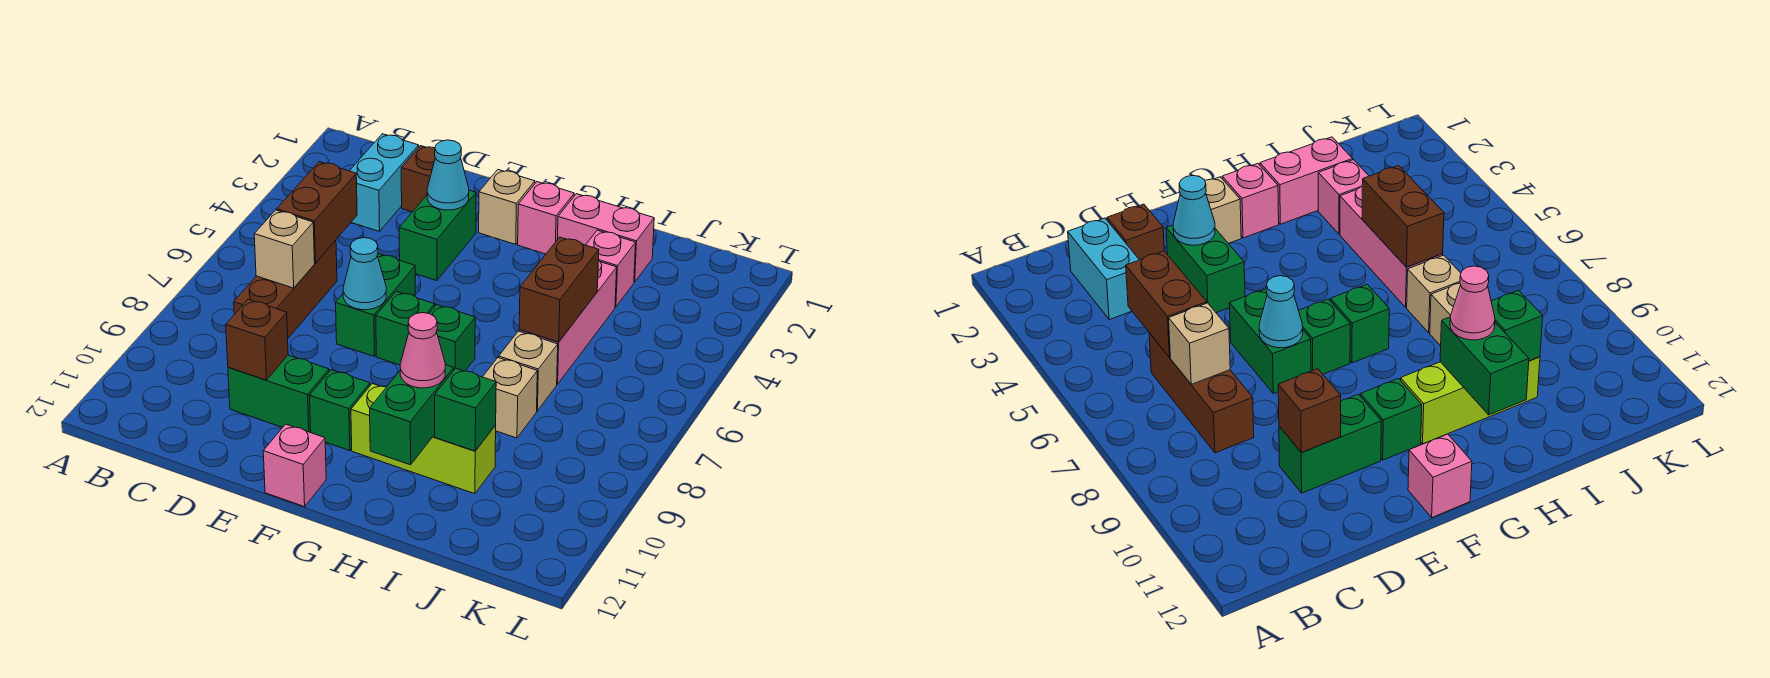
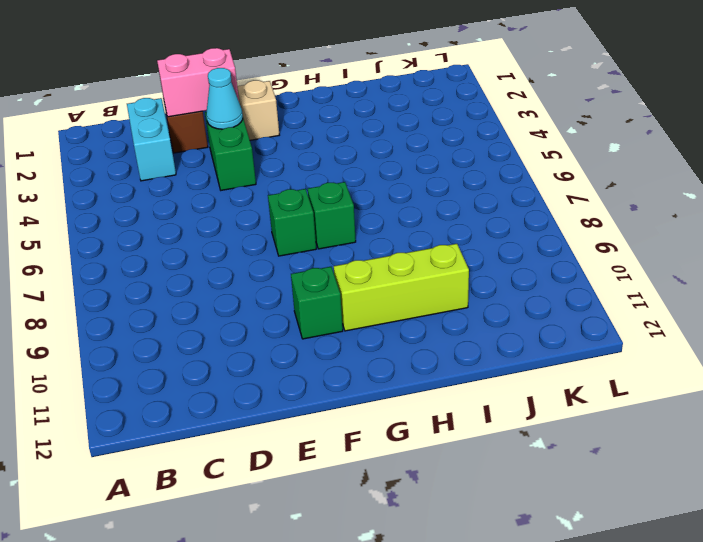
pink brick D2:E2 level 2 -> pink brick H2:I2 level 1
none -> brown brick C6:C8 level 1
none -> green brick D10:E10 level 1
none -> green brick E6:E7 level 1

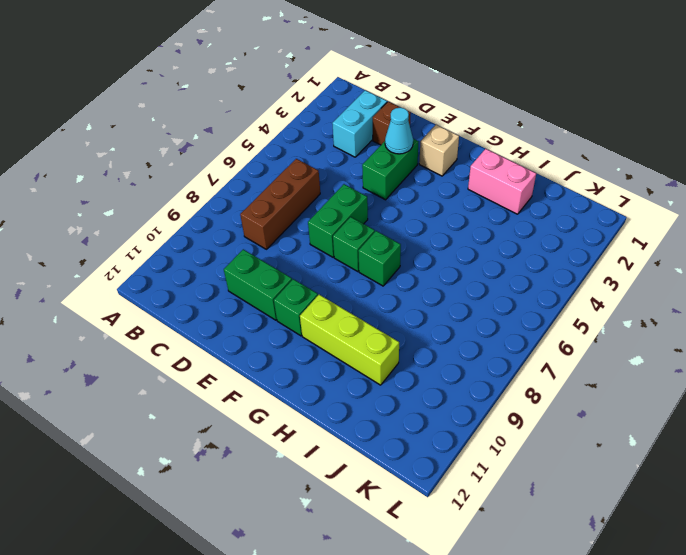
none -> pink brick F12 level 1
none -> pink brick G2 level 1
none -> pink brick I3 level 1

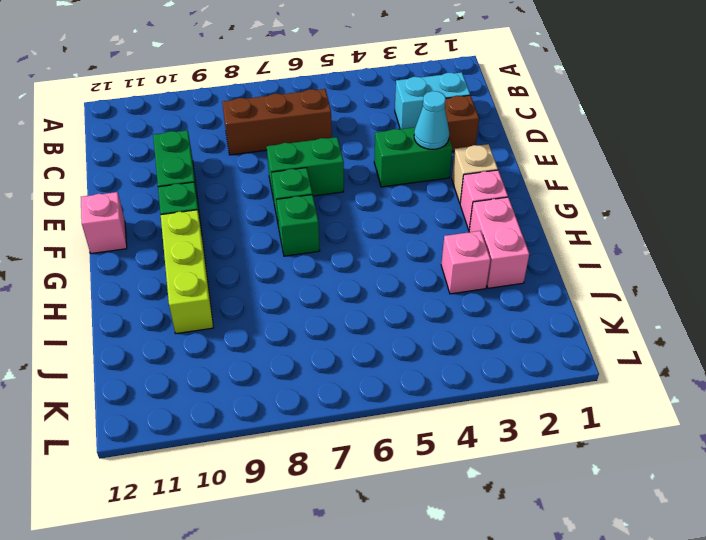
none -> pink brick I4:I6 level 1
none -> tan brick I7 level 1
none -> tan brick I8 level 1

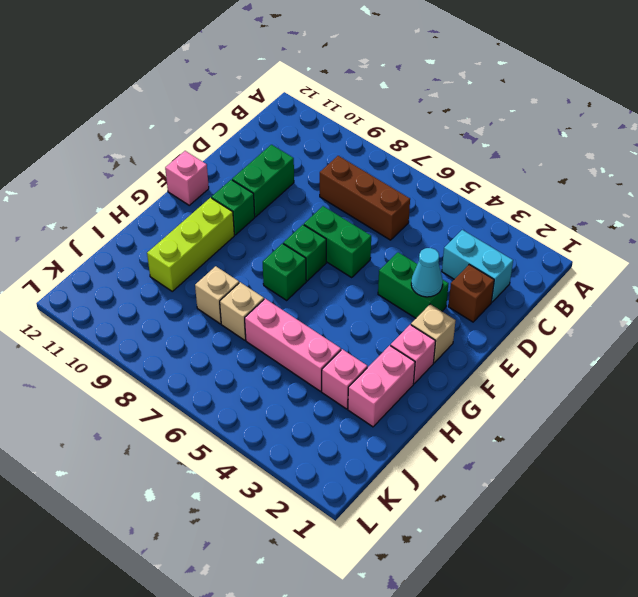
none -> brown brick C5:C6 level 2
none -> tan brick C7 level 2
none -> brown brick D10 level 2

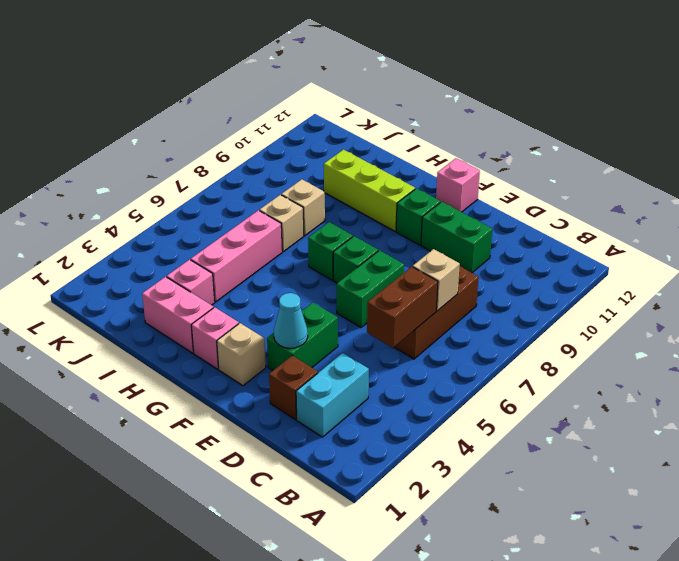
none -> brown brick D10 level 2
none -> cyan cone E7 level 2
none -> green brick H10:H11 level 2

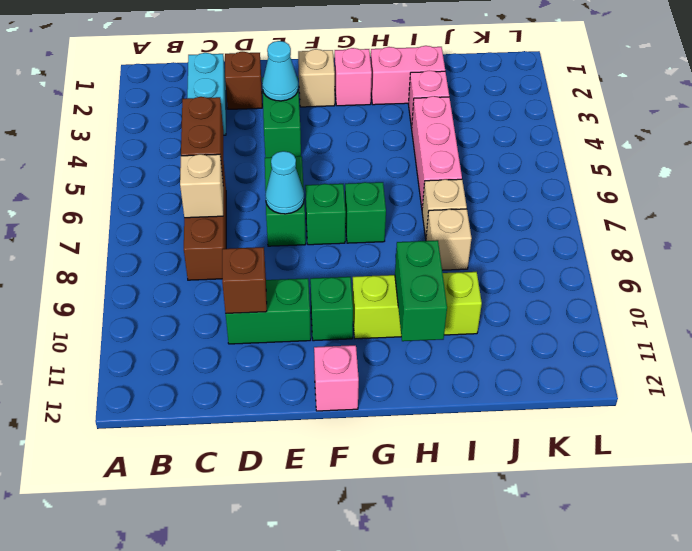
none -> brown brick I5:I6 level 2
none -> green brick I10 level 2
none -> pink cone H10 level 3

